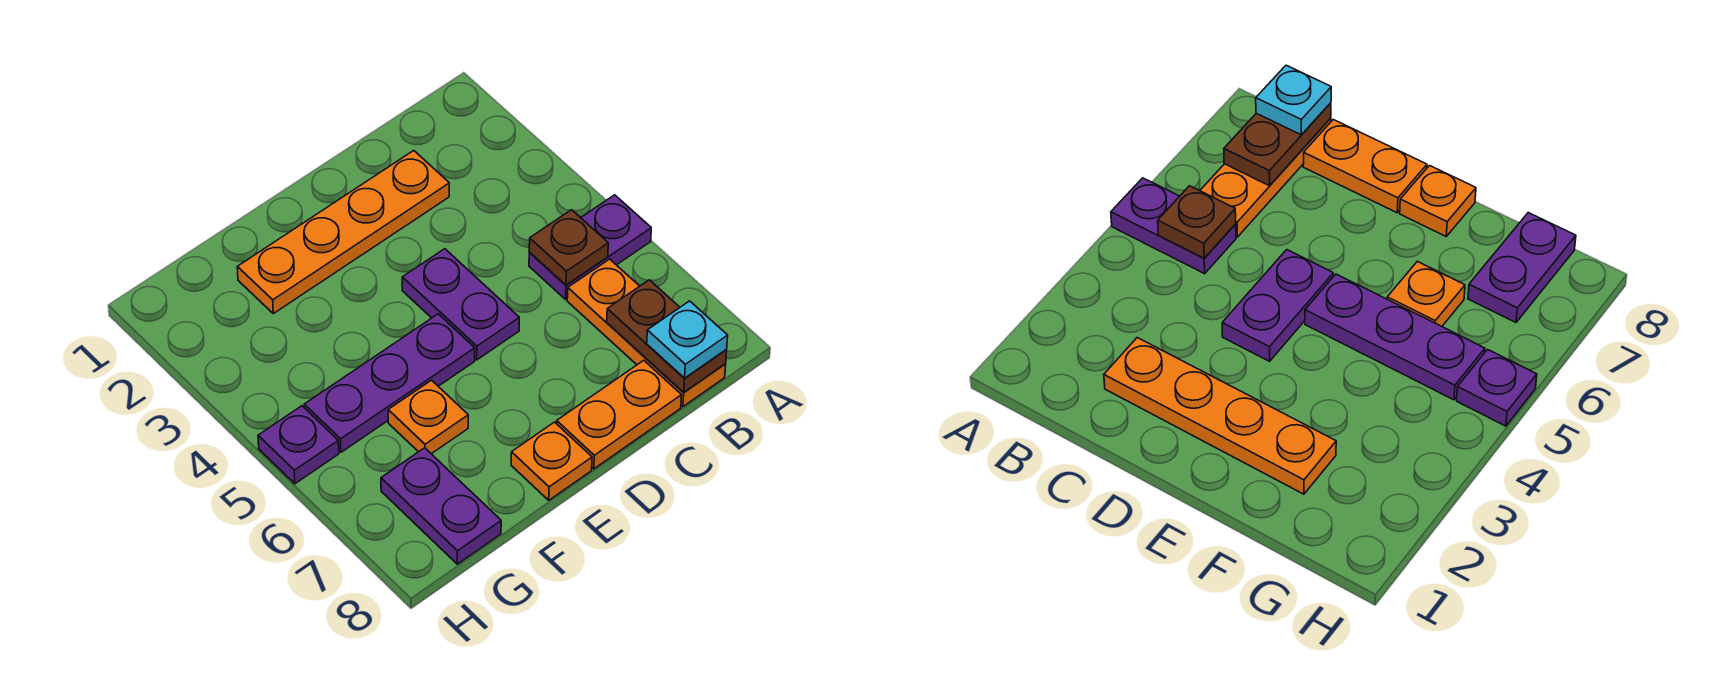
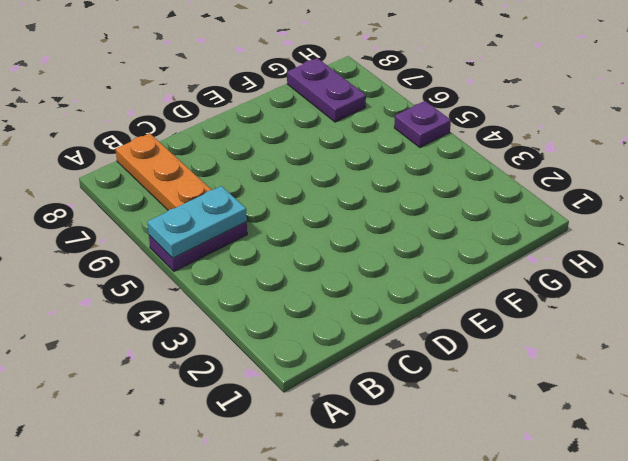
cyan plate A5:B5 level 2 -> brown plate B5 level 2
none -> orange plate C2:F2 level 1
none -> orange plate C8:D8 level 1
none -> purple plate D4:D5 level 1

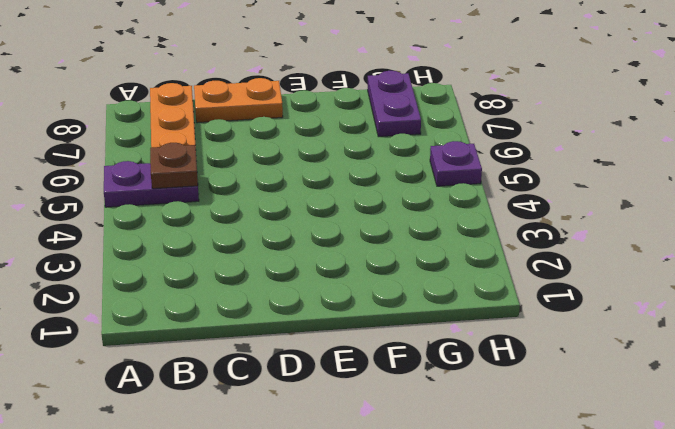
none -> orange plate C2:F2 level 1
none -> purple plate D4:D5 level 1
none -> purple plate E5:G5 level 1

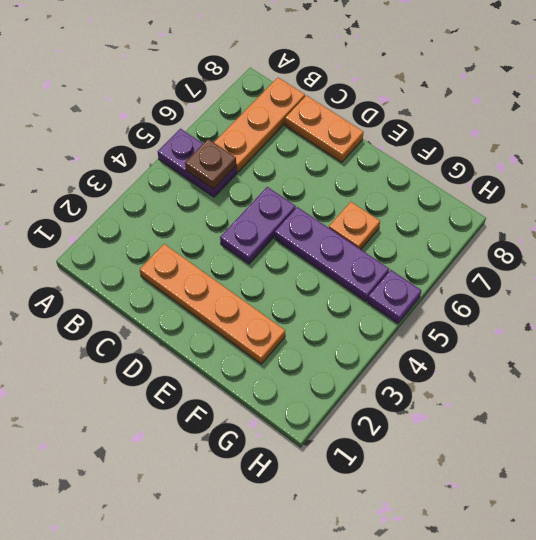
none -> orange plate E8 level 1
none -> purple plate G7:G8 level 1
none -> brown plate B7:B8 level 2

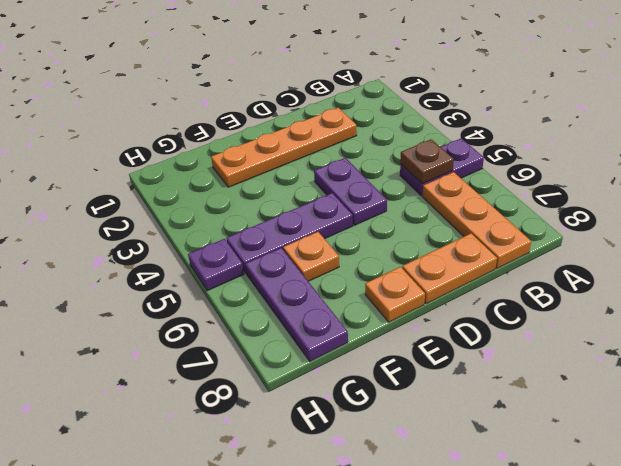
purple plate G6:G8 level 1 -> purple plate G7:G8 level 1
none -> brown plate B7:B8 level 2
none -> cyan plate B8 level 3

